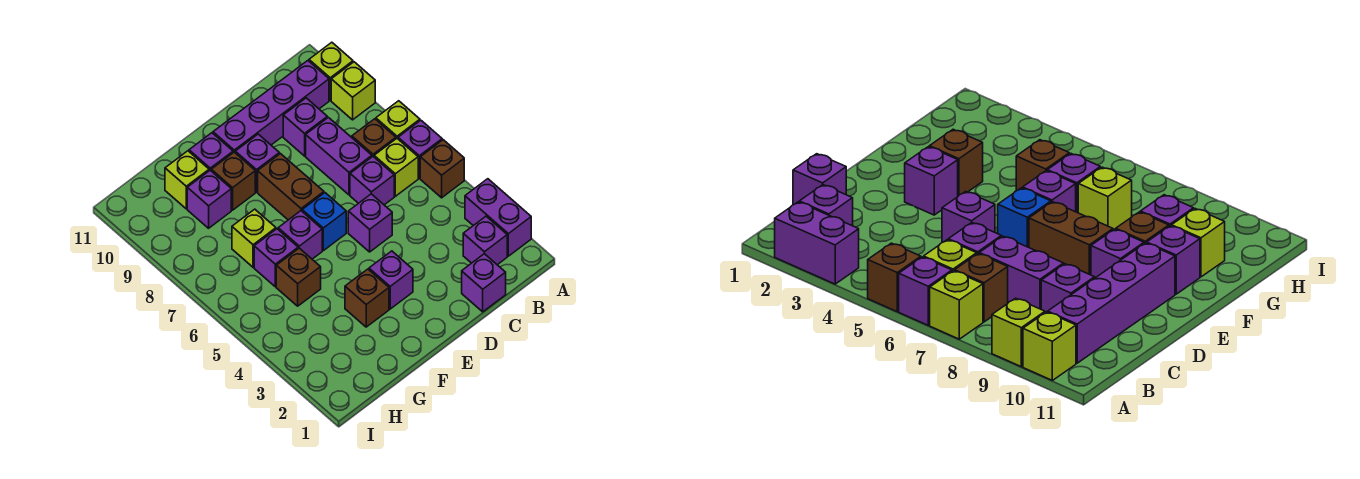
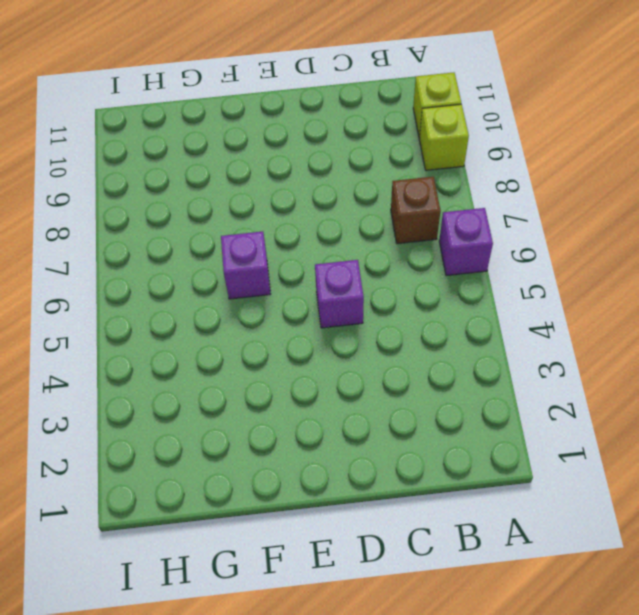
none -> purple brick A2:A3 level 1
none -> brown brick A5 level 1
none -> lime brick A7 level 1

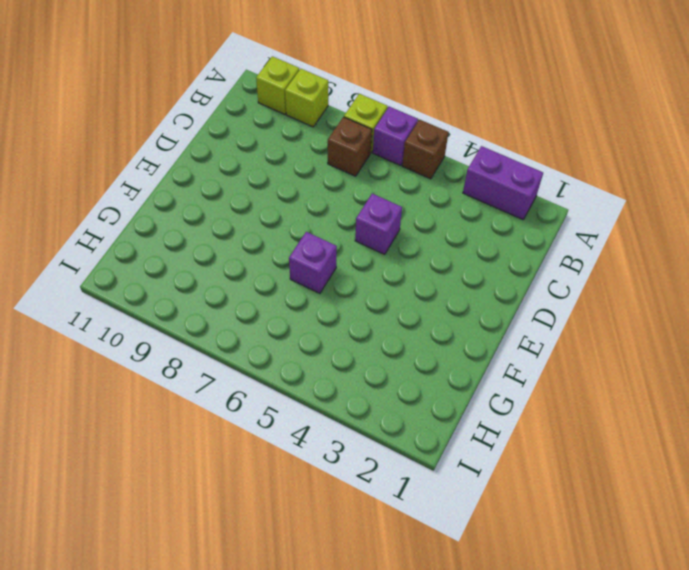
none -> purple brick B2 level 1
none -> lime brick B6 level 1
none -> purple brick B10:E10 level 1

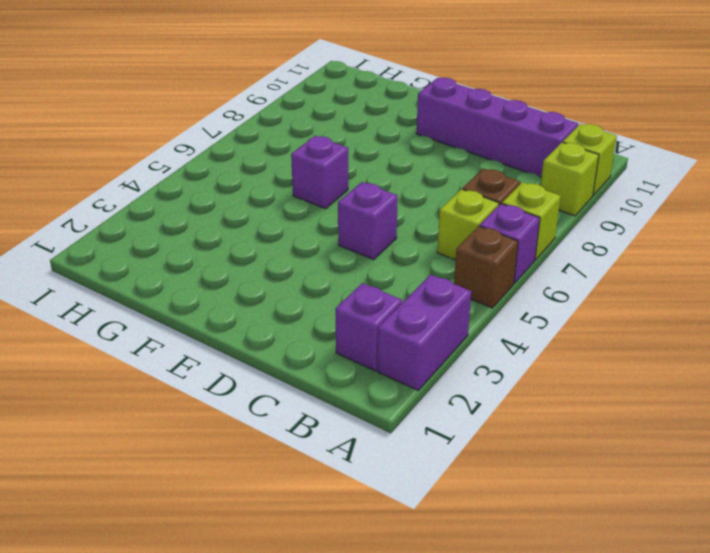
none -> purple brick C1 level 1
none -> purple brick C6 level 1
none -> purple brick C7:C8 level 1

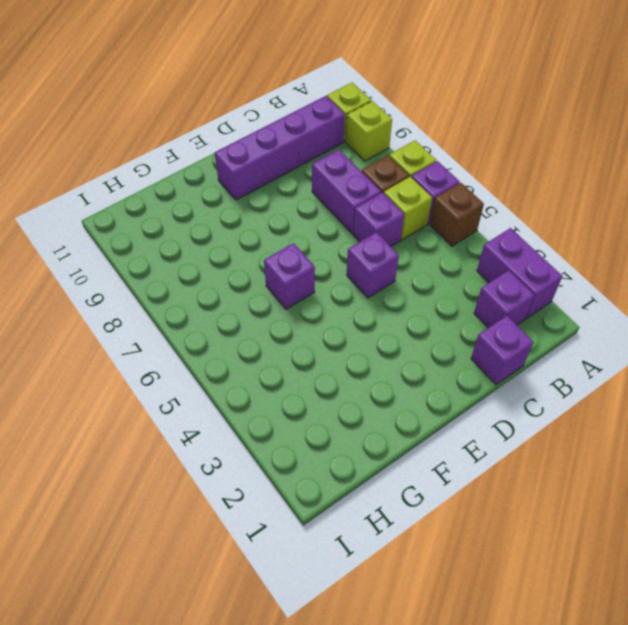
none -> purple brick C9 level 1
none -> purple brick E3 level 1
none -> blue brick E6 level 1

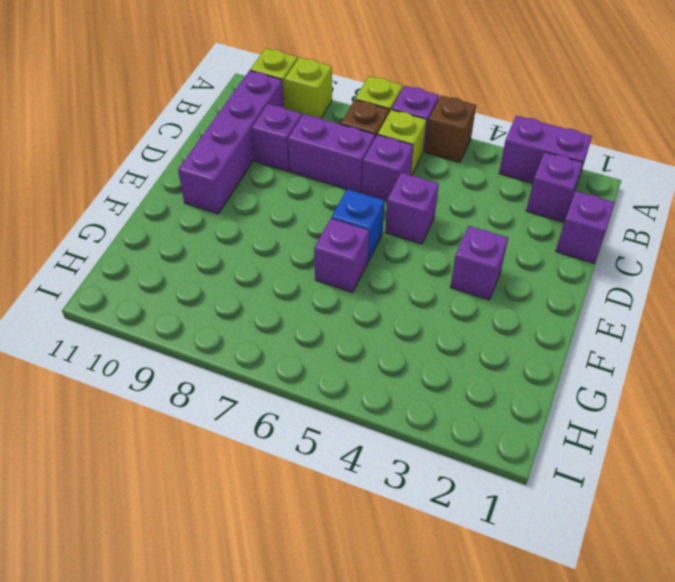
none -> brown brick E7:E8 level 1
none -> purple brick E9 level 1
none -> brown brick F3 level 1

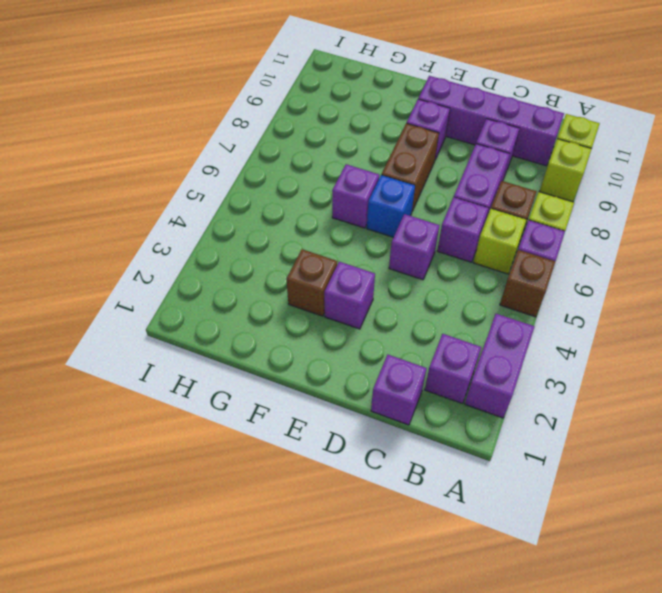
none -> brown brick F9 level 1
none -> purple brick F10 level 1
none -> brown brick G5 level 1

